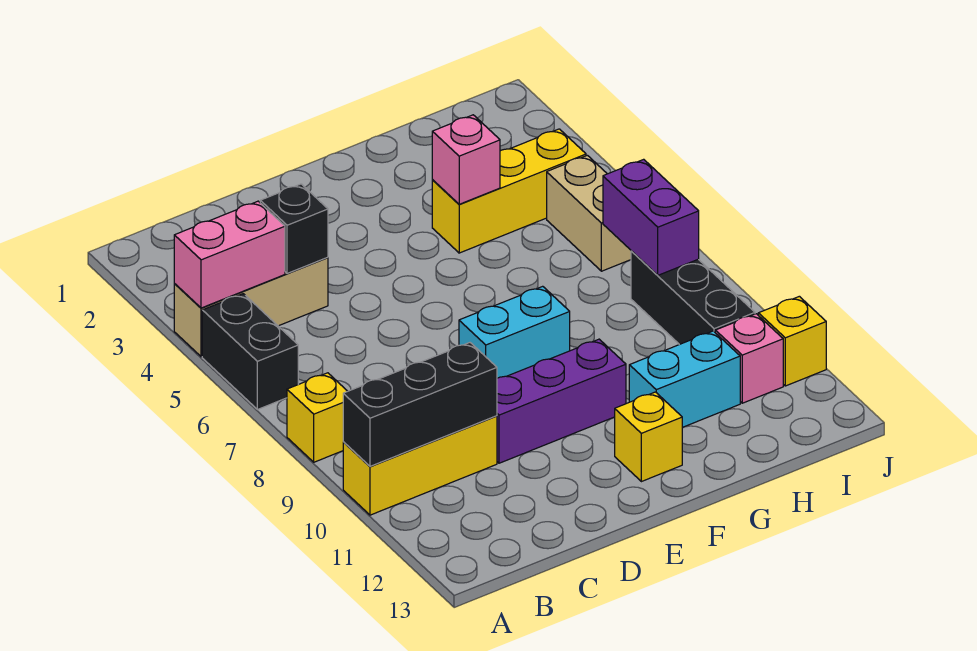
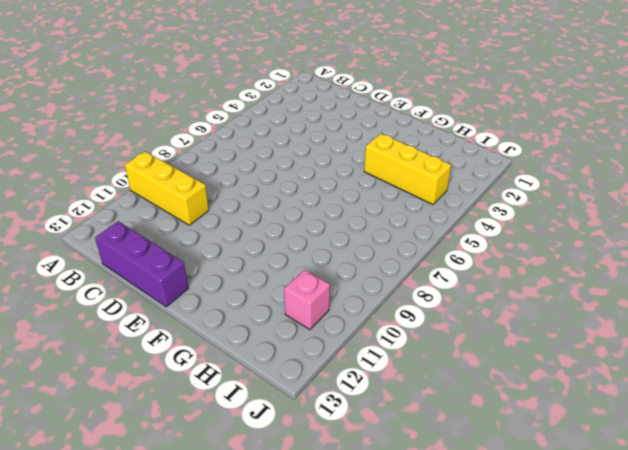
purple brick C13:E13 level 1 -> purple brick D10:F10 level 1
none -> tan brick A4:C4 level 1
none -> black brick A5:A6 level 1
none -> yellow brick A8 level 1

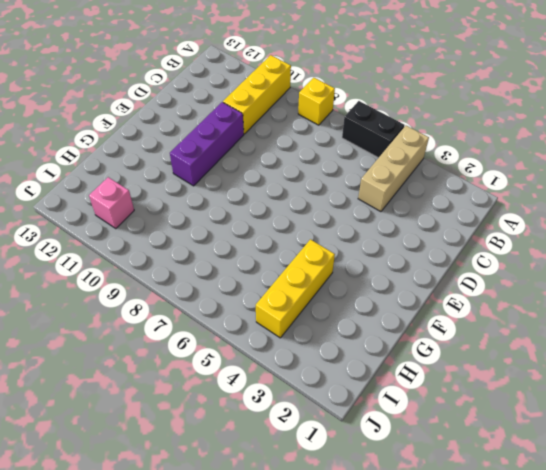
none -> cyan brick E8:F8 level 1
none -> yellow brick F12 level 1
none -> cyan brick G11:H11 level 1

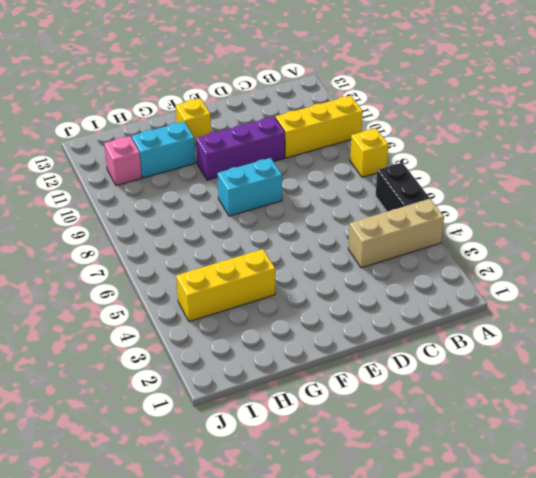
none -> tan brick I5:I6 level 1
none -> black brick I8:I10 level 1
none -> yellow brick J11 level 1

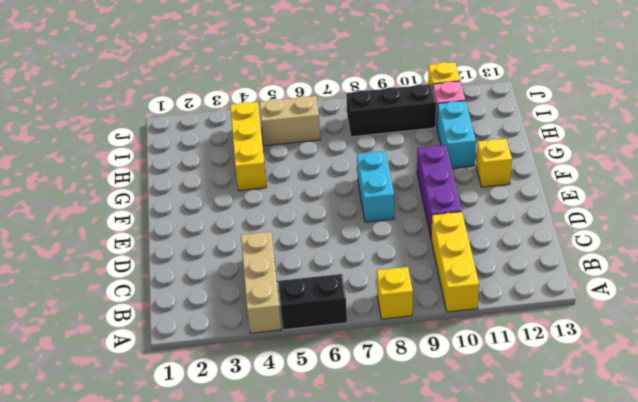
none -> pink brick A4:B4 level 2
none -> black brick A10:C10 level 2
none -> black brick C4 level 2

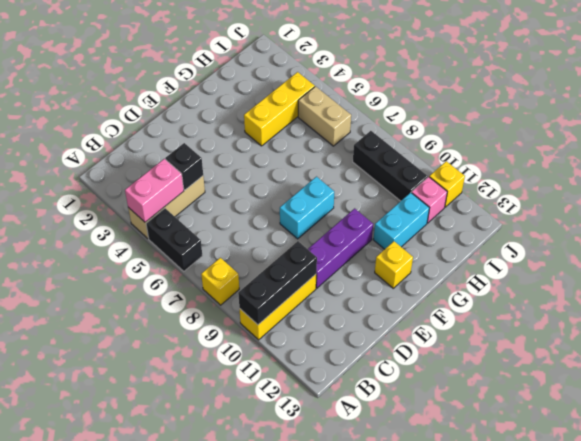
none -> pink brick G4 level 2
none -> purple brick I7:I8 level 2

